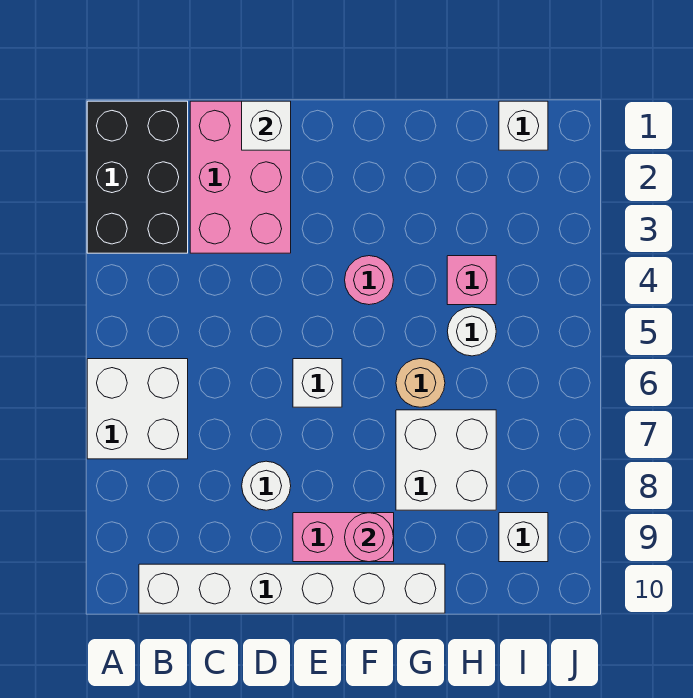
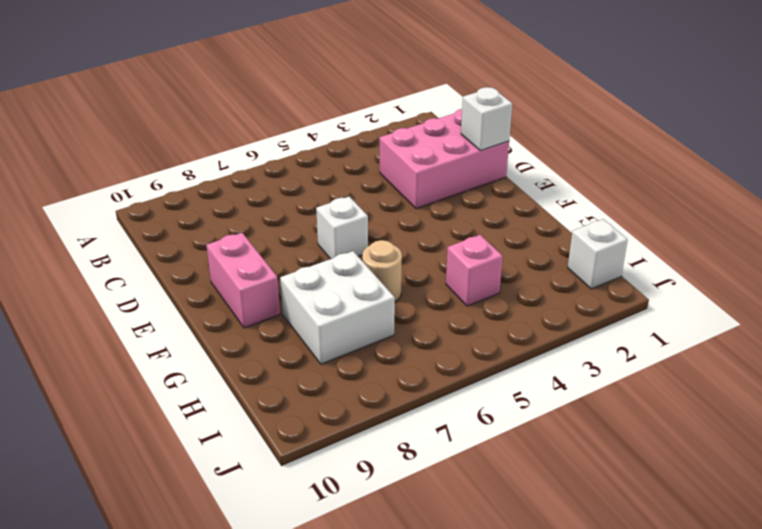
none -> black brick A1:B3 level 1
none -> white brick A6:B7 level 1
none -> white brick B10:G10 level 1

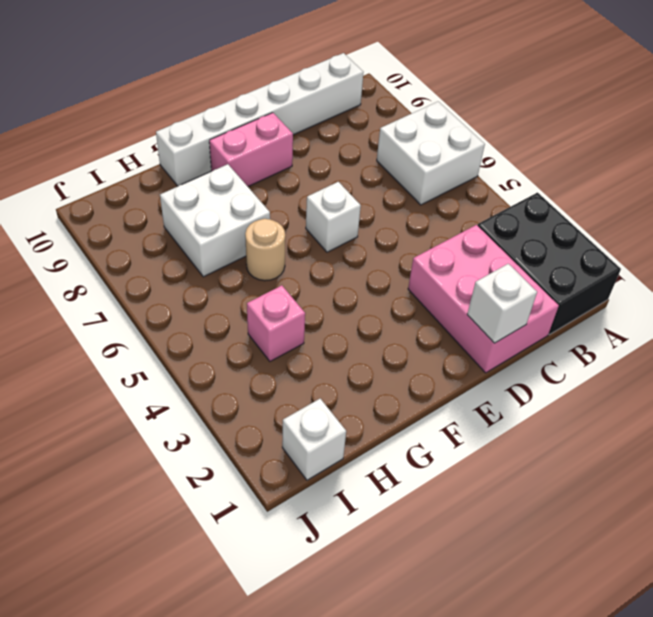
none -> white round brick D8 level 1
none -> pink round brick F4 level 1
none -> white round brick H5 level 1

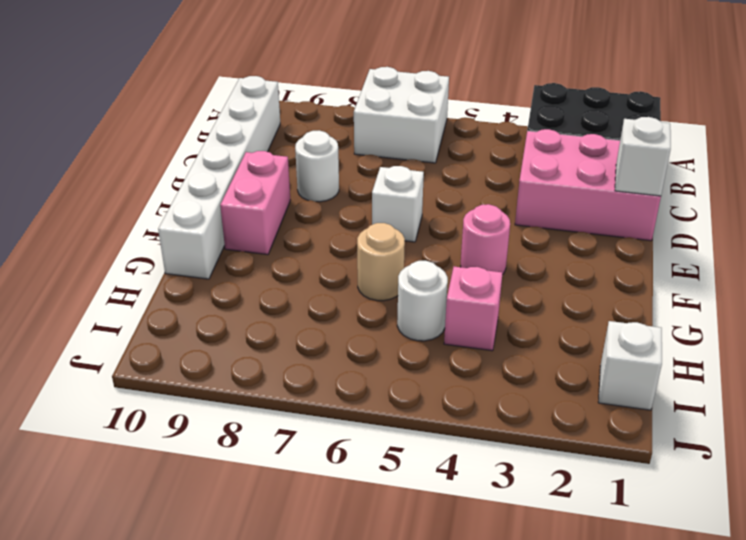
none -> white brick G7:H8 level 1
none -> white brick I9 level 1
none -> pink round brick F9 level 2

